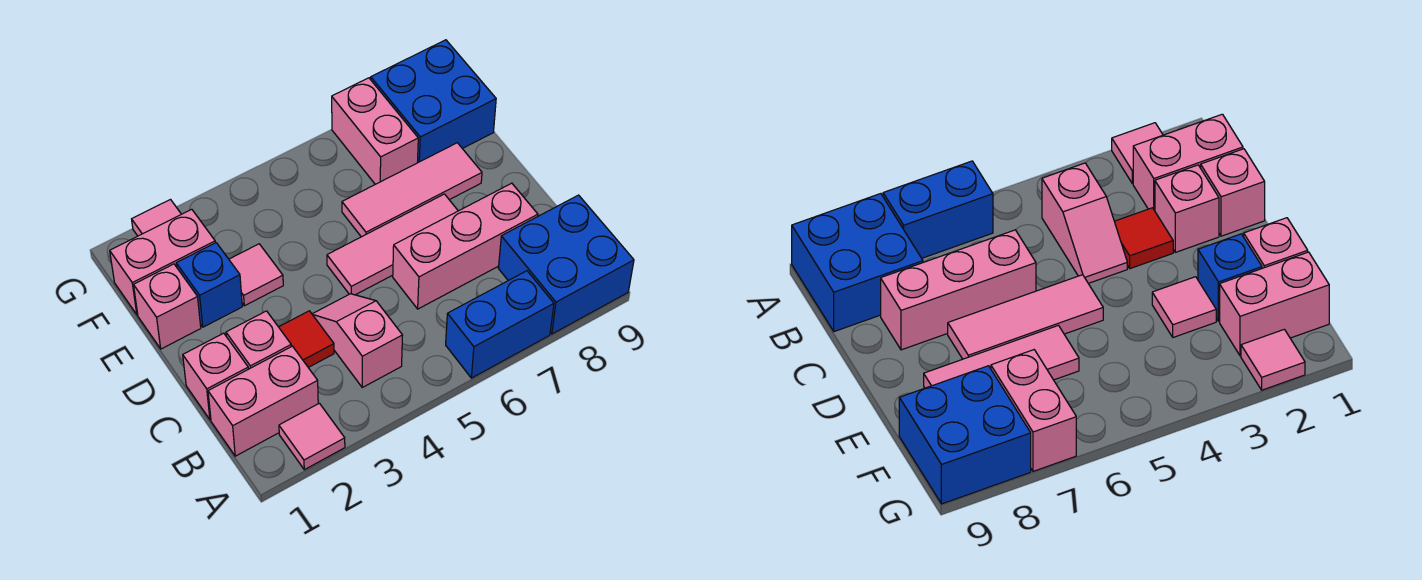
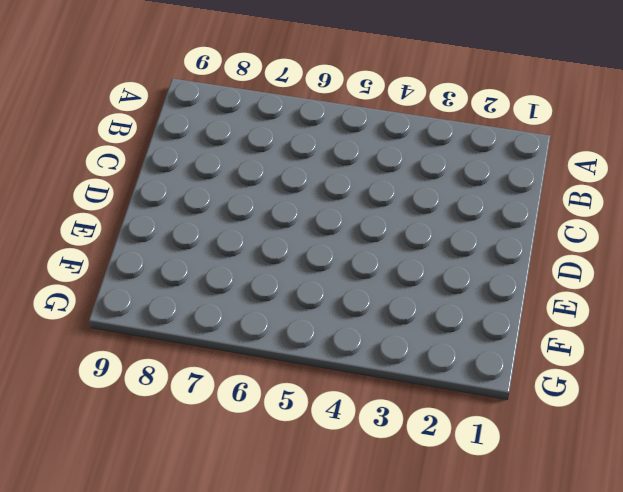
none -> pink tile A2 level 1
none -> blue brick A6:A7 level 1
none -> blue brick A8:B9 level 1

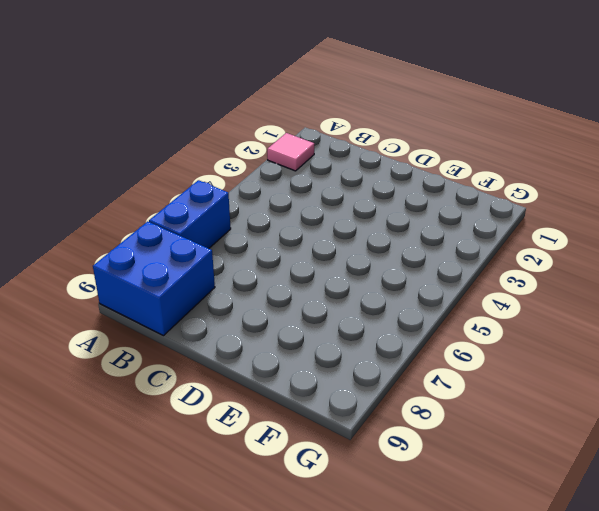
none -> pink brick B1:B2 level 1
none -> pink slope B4:C4 level 1 top B
none -> pink brick C1 level 1

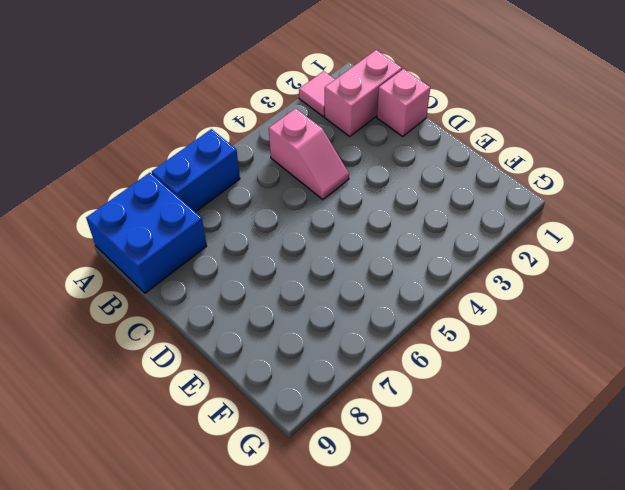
none -> pink brick C2 level 1
none -> red tile C3 level 1
none -> pink brick C6:C8 level 1

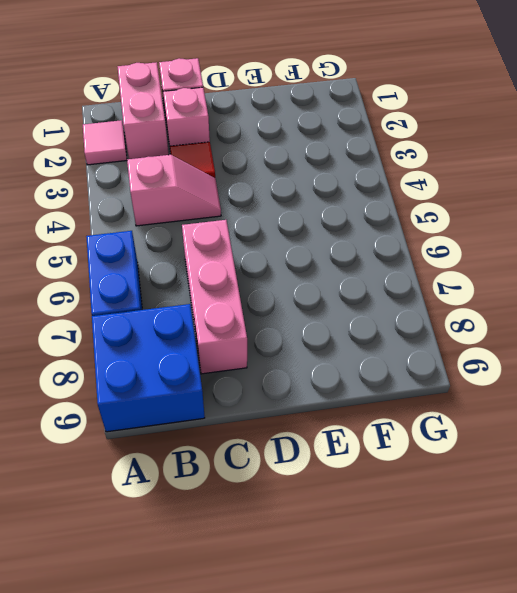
none -> pink tile D5:D7 level 1
none -> pink brick E1 level 1
none -> blue brick E2 level 1

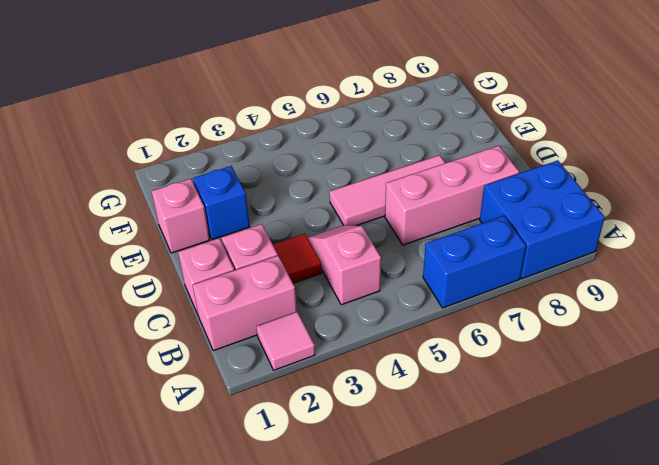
none -> pink tile E3 level 1
none -> pink tile E6:E8 level 1
none -> pink brick F1:F2 level 1

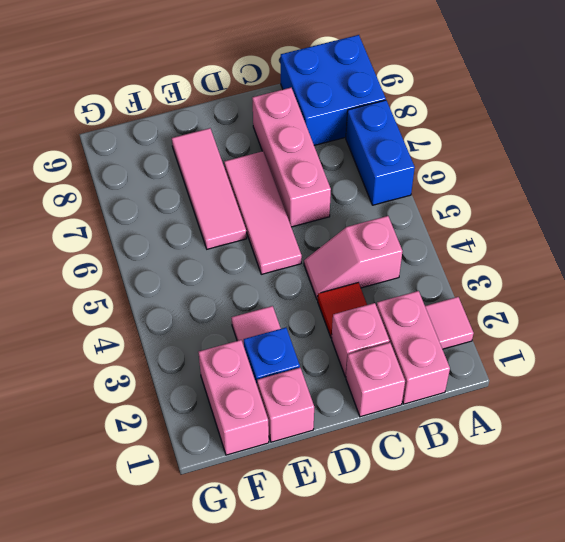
none -> pink brick F7:G7 level 1
none -> blue brick F8:G9 level 1
none -> pink tile G2 level 1

